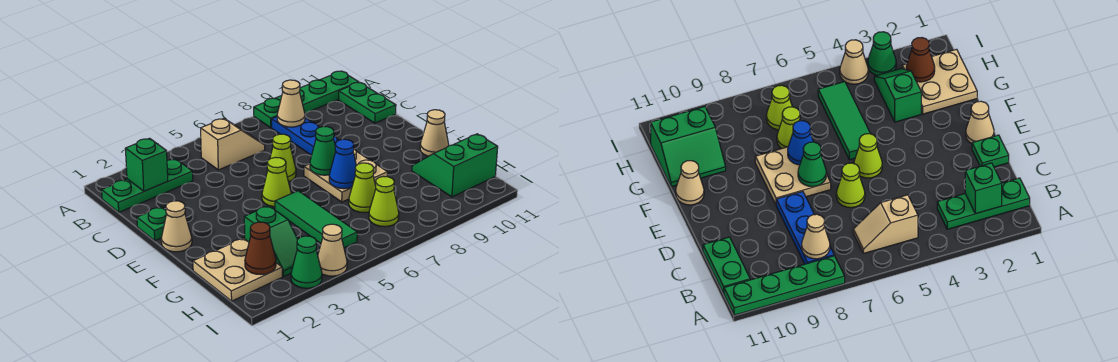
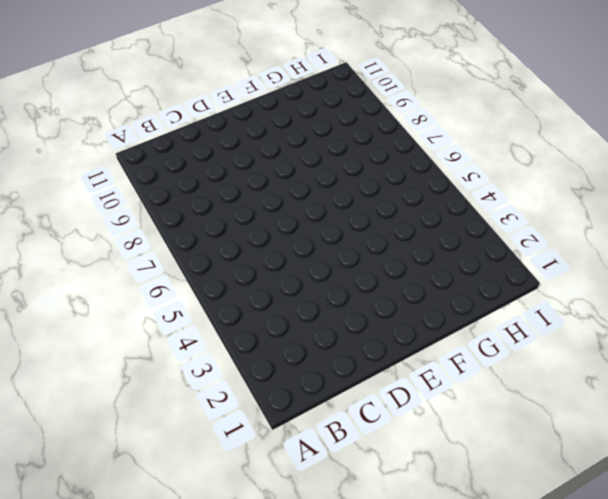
none -> green plate A8:A11 level 1
none -> green plate B1:B3 level 1
none -> tan slope B5:B6 level 1 top 5

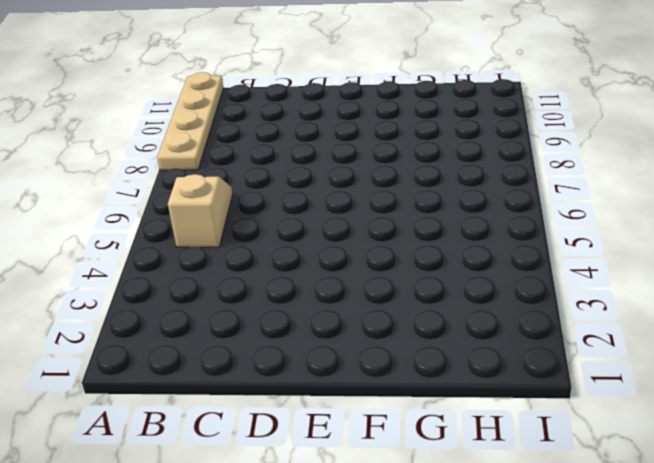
tan plate A8:A11 level 1 -> green plate A8:A11 level 1
none -> green plate B1:B3 level 1
none -> blue plate B8:D8 level 1
none -> green plate B11:C11 level 1

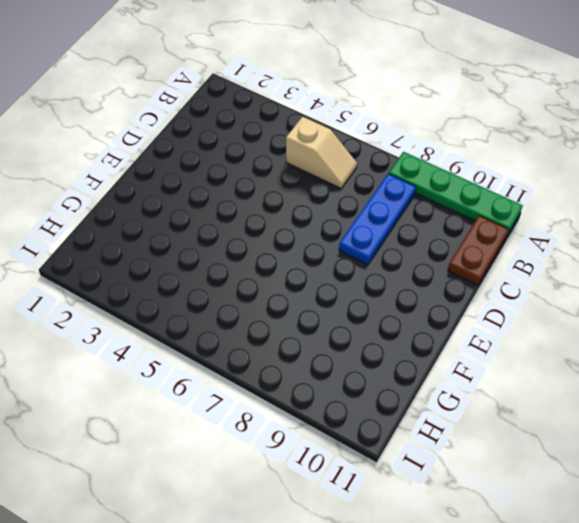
brown plate B11:C11 level 1 -> green plate B11:C11 level 1
none -> green plate B1:B3 level 1
none -> green plate D1 level 1
none -> lime cone D6 level 1

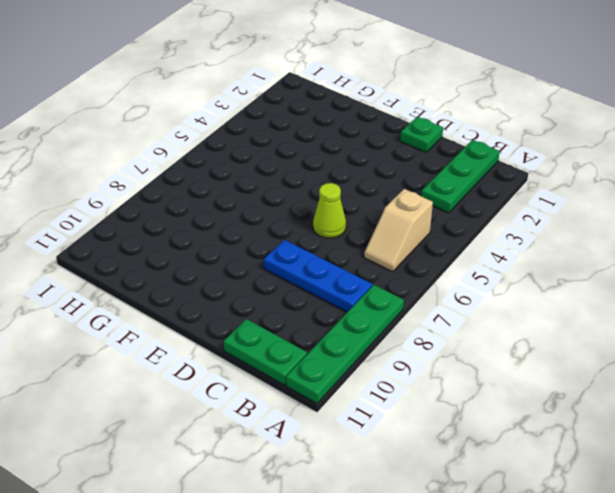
none -> tan cone E1 level 1
none -> lime cone E5 level 1
none -> tan plate E7:F8 level 1

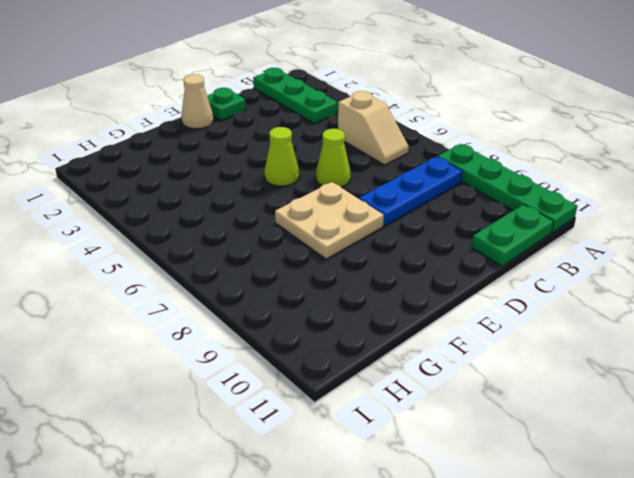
none -> green tile F5:H5 level 1
none -> tan cone F11 level 1
none -> tan plate G1:H2 level 1

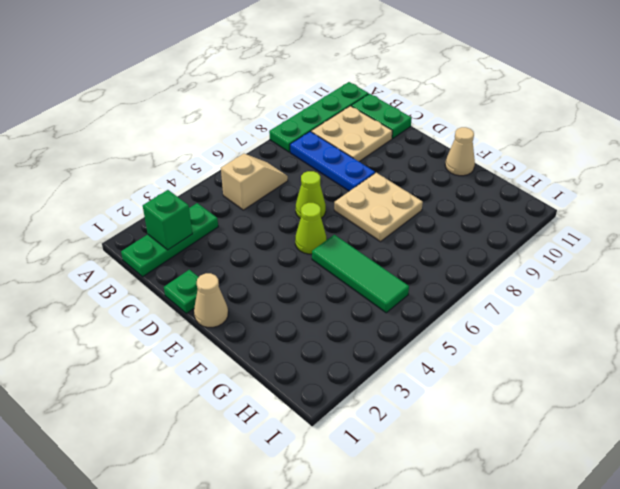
tan plate B9:C10 level 1 -> tan plate G1:H2 level 1
none -> green slope G3:H3 level 1 top G
none -> lime cone G7 level 1
none -> green slope G10:H11 level 1 top H

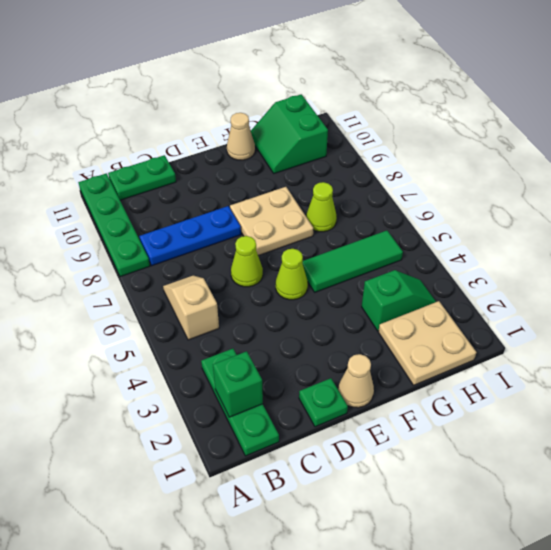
none -> lime cone H7 level 1
none -> green cone I3 level 1
none -> tan cone I4 level 1

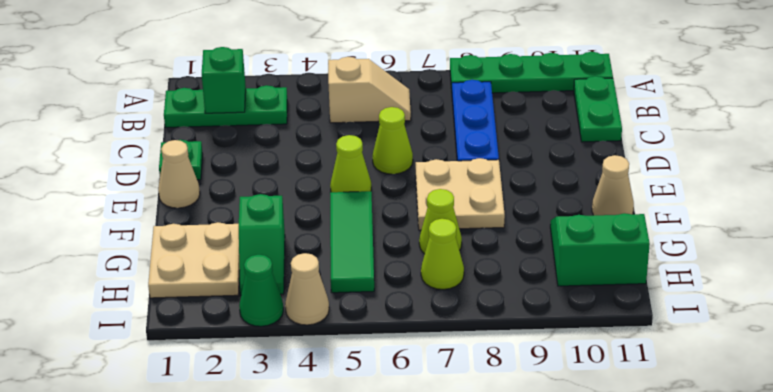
none -> tan cone B8 level 2
none -> green cone E7 level 2
none -> blue cone F7 level 2

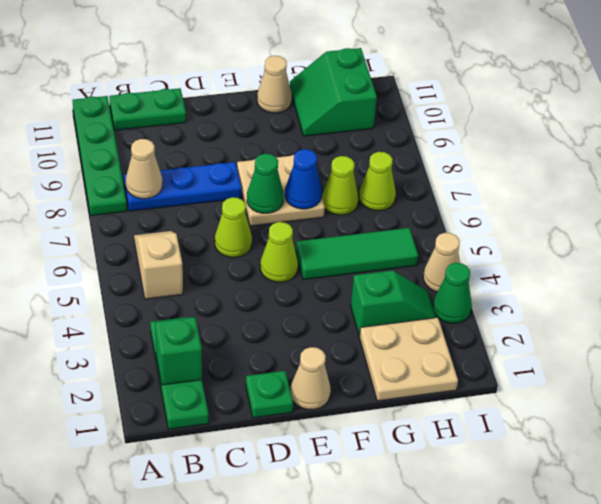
none -> brown cone H2 level 2

